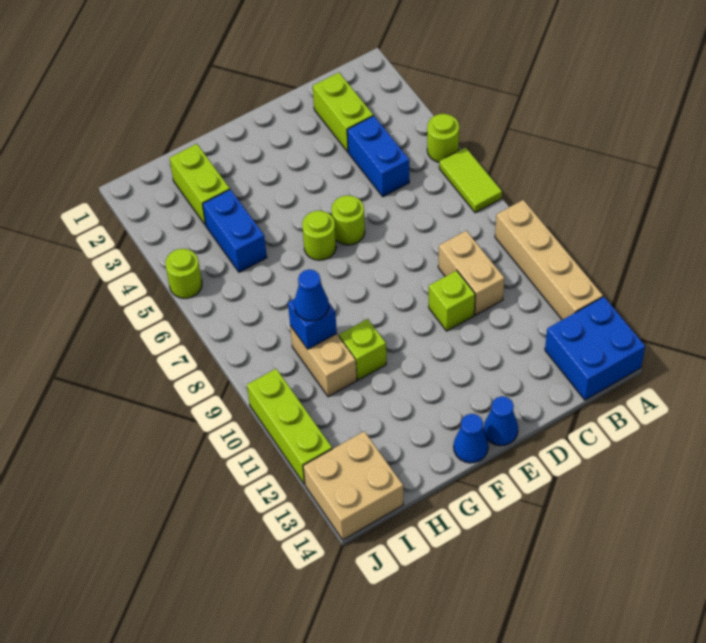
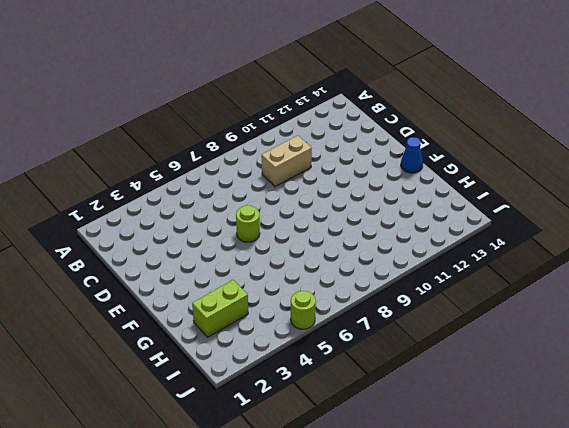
none -> lime round brick A5 level 1
none -> lime tile A6:A7 level 1
none -> tan brick A9:A12 level 1

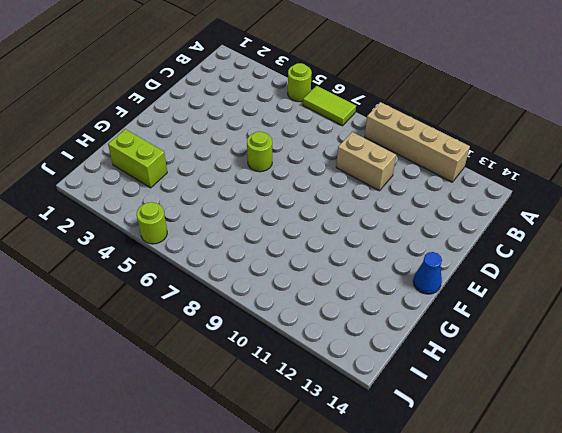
none -> blue brick A13:B14 level 1
none -> lime brick C2:C3 level 1
none -> blue brick C4:C5 level 1

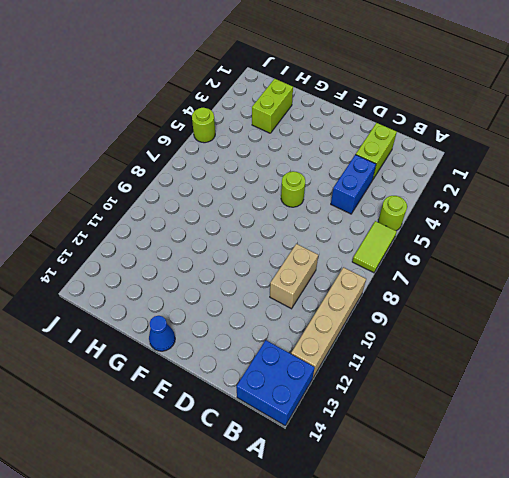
none -> lime brick D10 level 1
none -> blue cone E14 level 1
none -> lime round brick F6 level 1

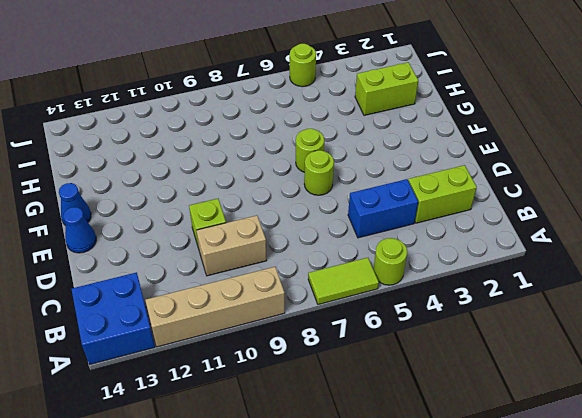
none -> lime brick G10 level 1
none -> blue brick H4:H5 level 1
none -> tan brick H9:H10 level 1

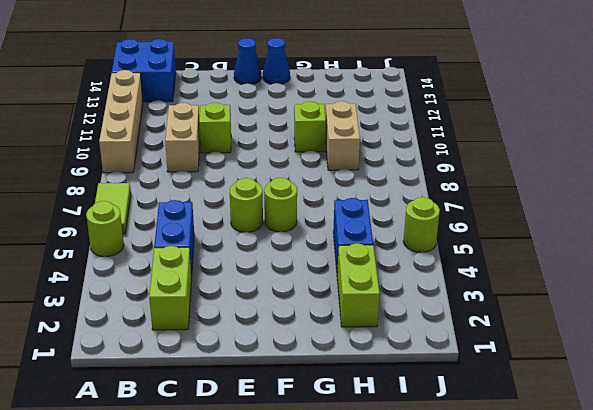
none -> tan brick I13:J14 level 1
none -> lime brick J10:J12 level 1
none -> blue brick H9 level 2

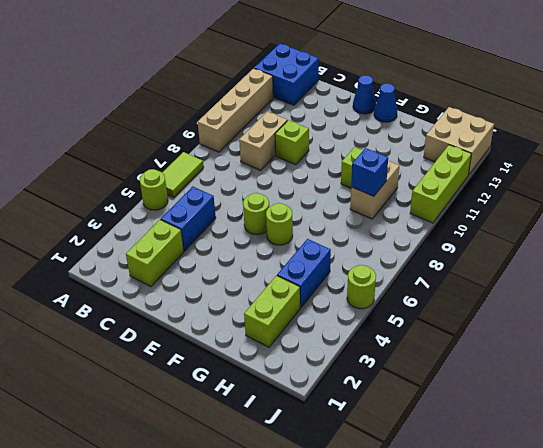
none -> blue cone H9 level 3

